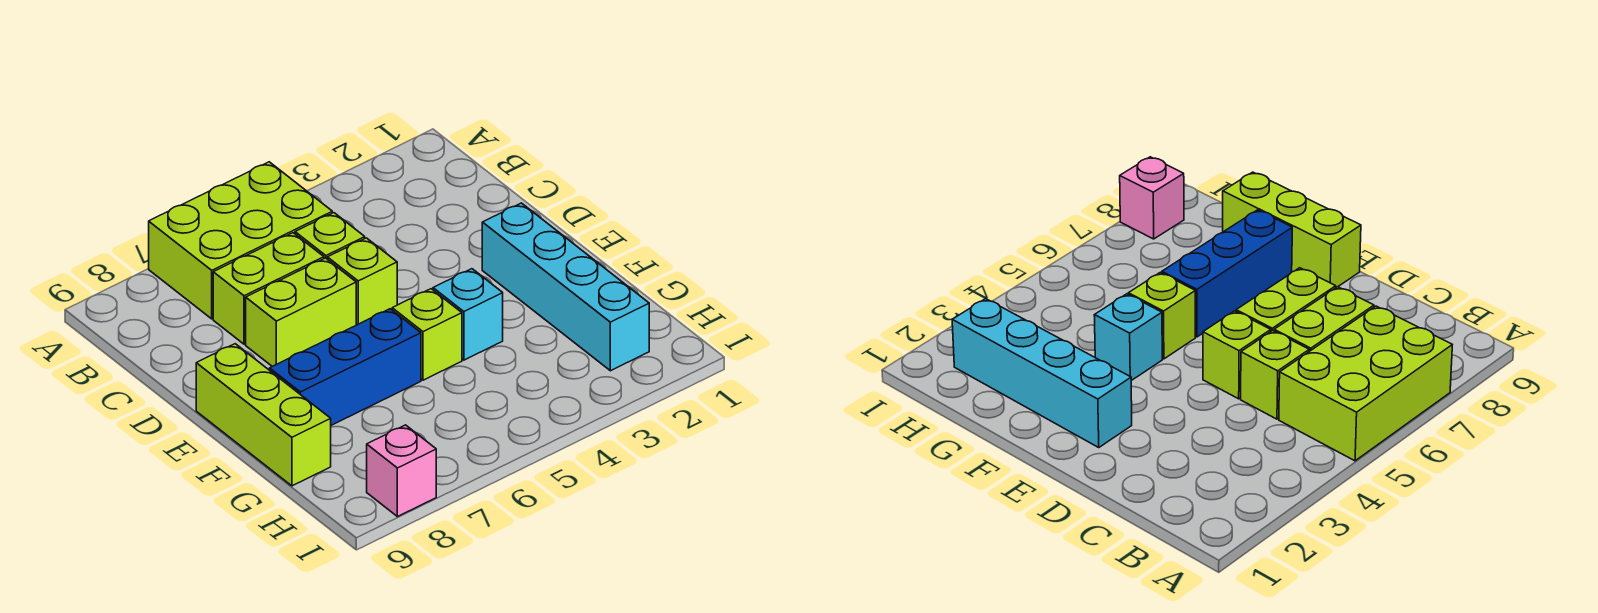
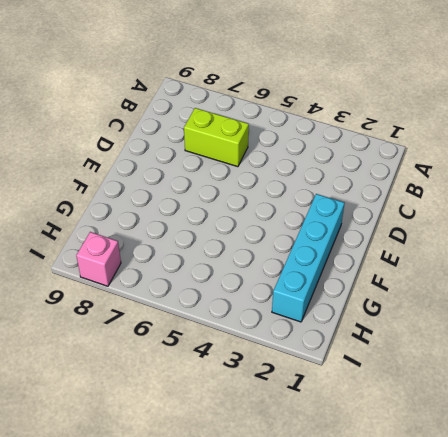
none -> lime brick A5:B7 level 1
none -> lime brick C5 level 1

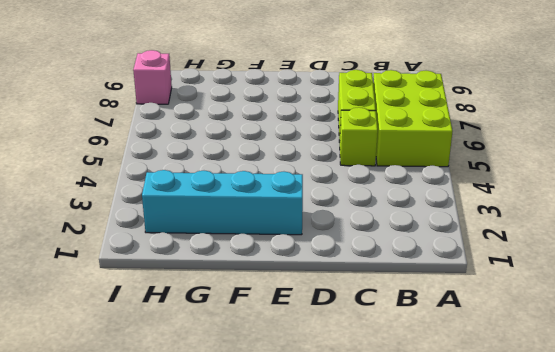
none -> lime brick D5 level 1
none -> lime brick D6:D7 level 1

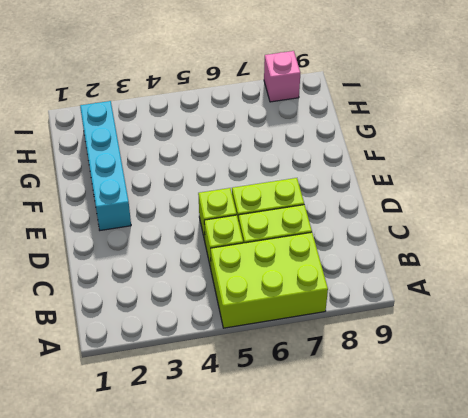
none -> lime brick E9:G9 level 1
none -> cyan brick F4 level 1

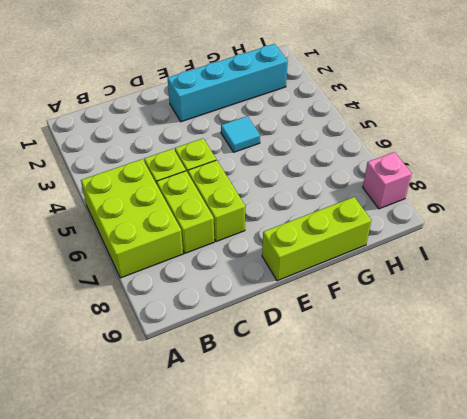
cyan tile F4 level 1 -> cyan brick F4 level 1
none -> lime brick F5 level 1
none -> blue brick F6:F8 level 1

